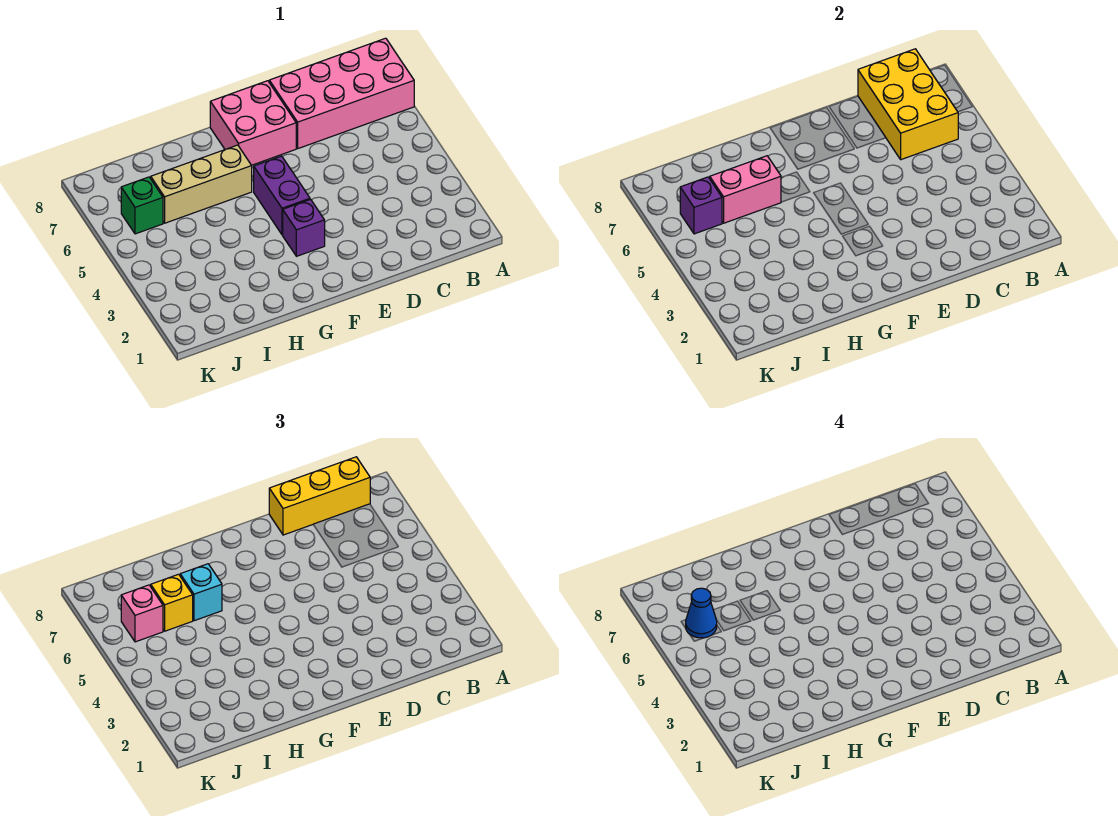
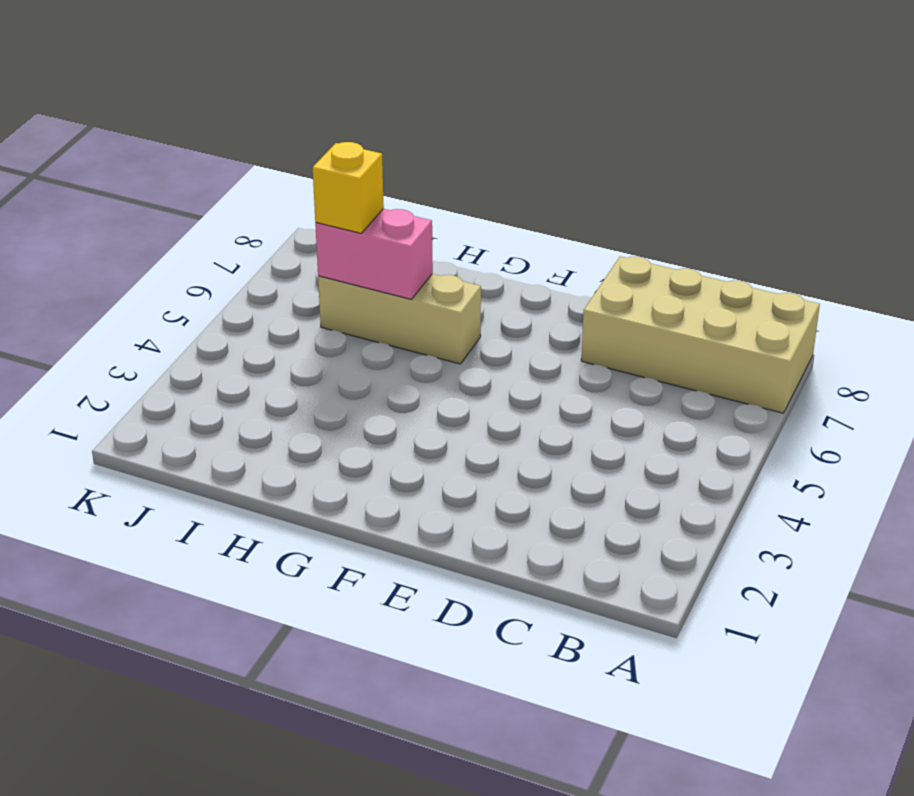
tan brick A7:D8 level 1 -> pink brick A7:D8 level 1
none -> pink brick E7:F8 level 1
none -> purple brick F3 level 1
none -> purple brick F4:F5 level 1

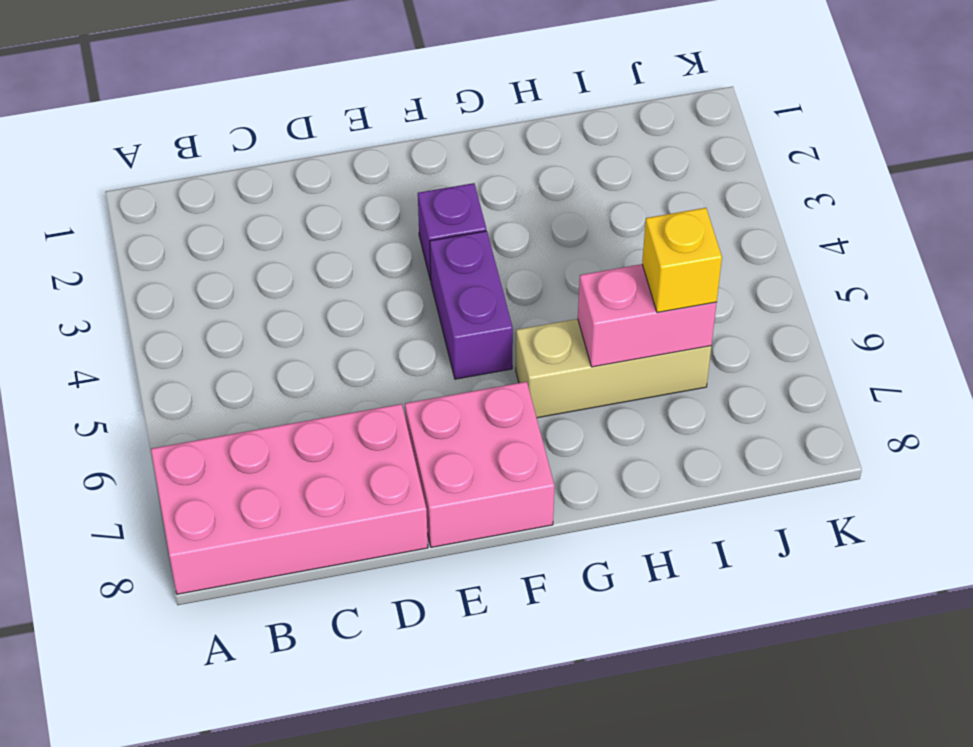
none -> green brick J6 level 1
none -> yellow brick B6:C8 level 2
none -> purple brick J6 level 2

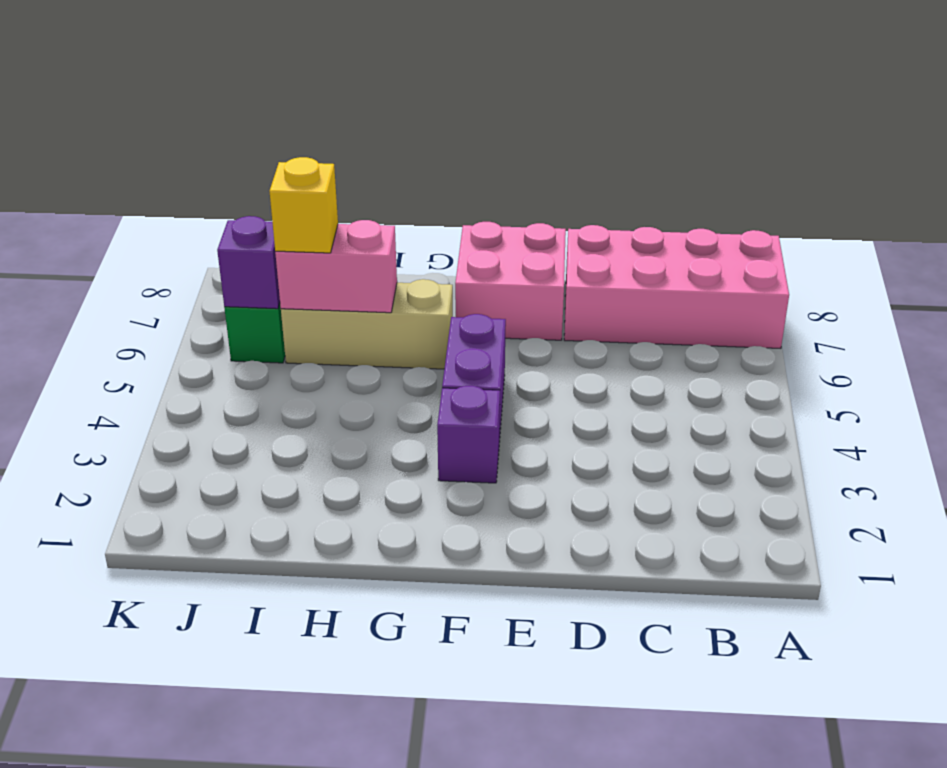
none -> yellow brick B6:C8 level 2
none -> yellow brick B8:D8 level 3
none -> cyan brick H6 level 3

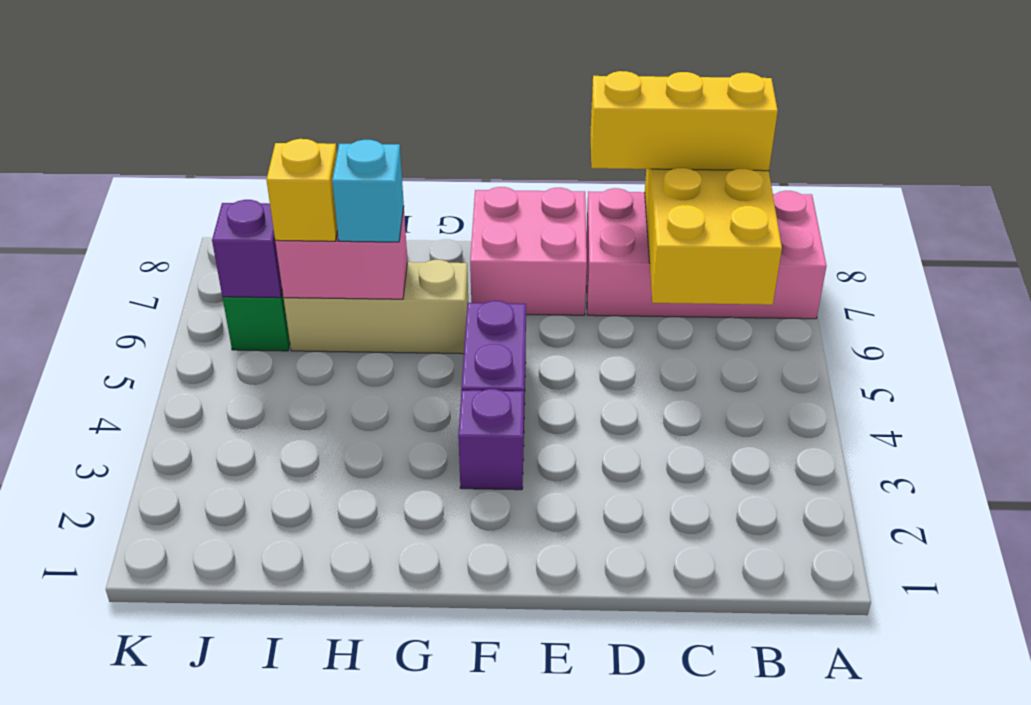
none -> pink brick J6 level 3
none -> blue cone J6 level 4

